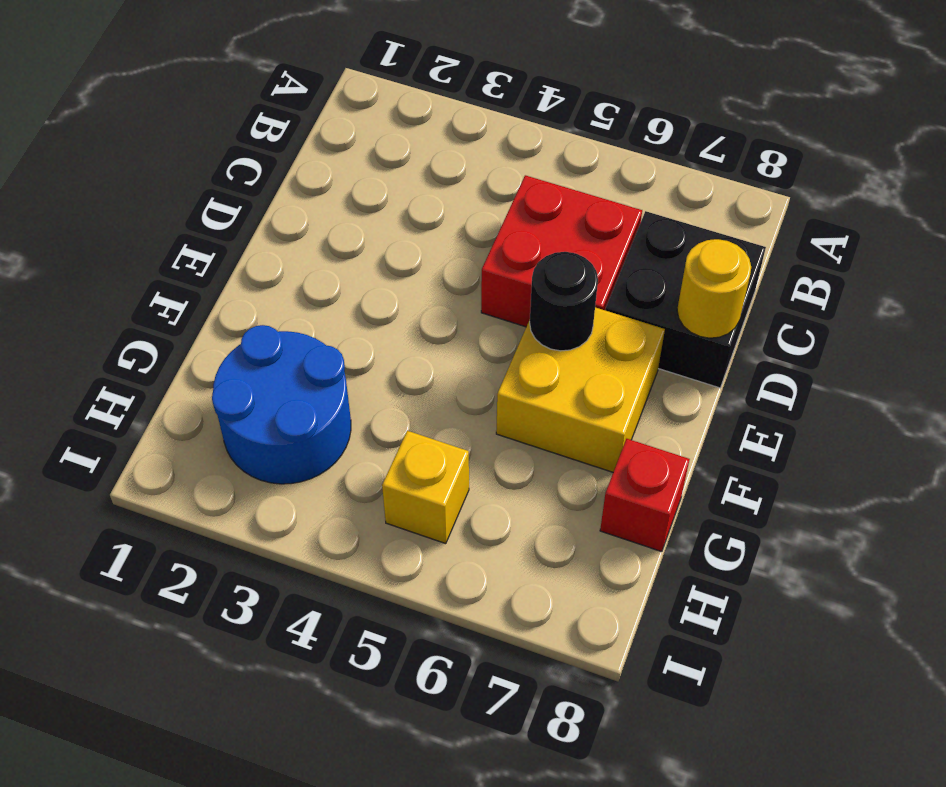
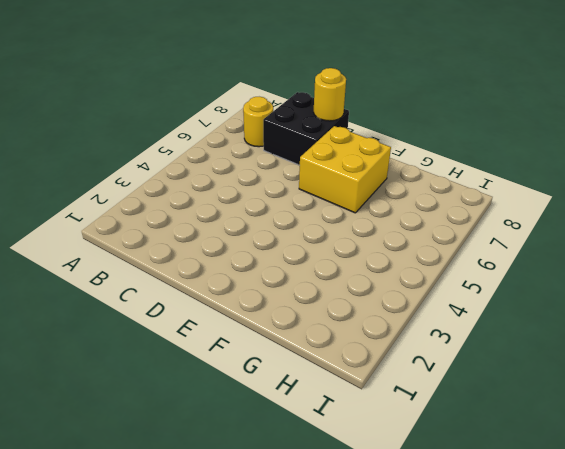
yellow round brick B7 level 1 -> none
none -> red brick C5:D6 level 1
none -> blue round brick G2:H3 level 1

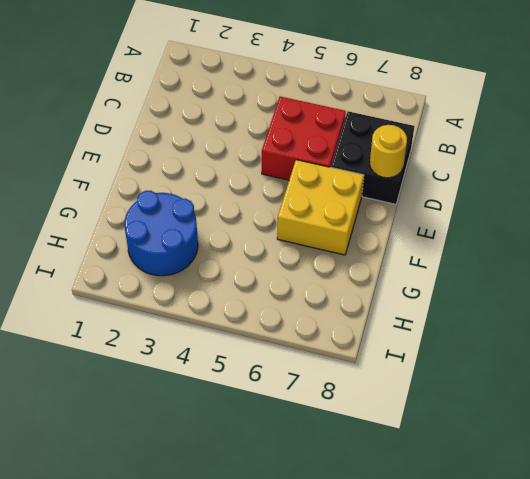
none -> red brick G8 level 1
none -> yellow brick H5 level 1

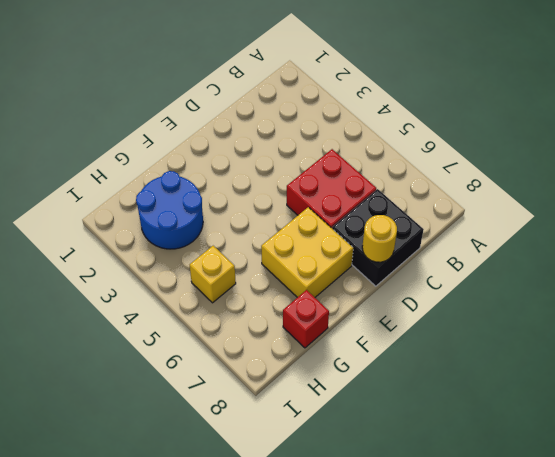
none -> black round brick E6 level 2

